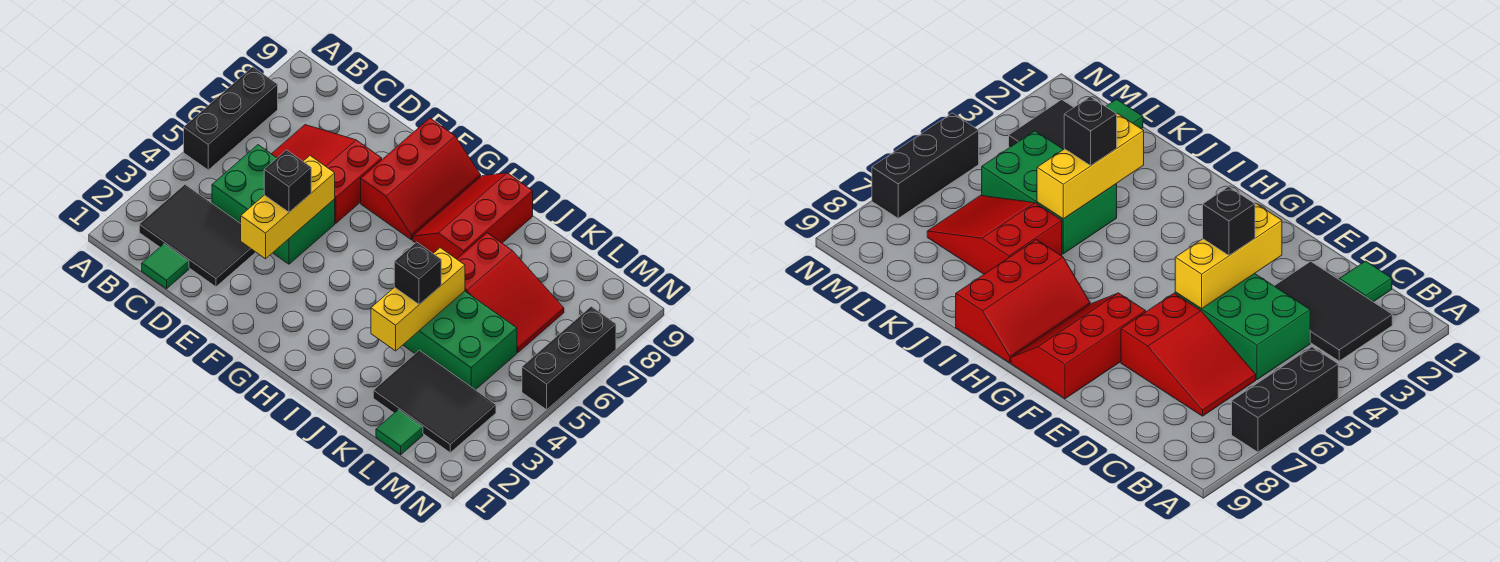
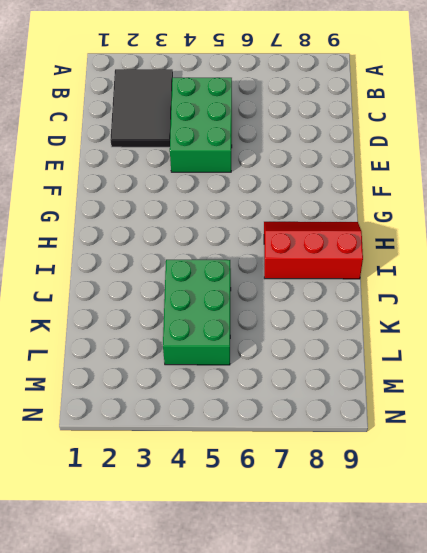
none -> black brick A5:A7 level 1
none -> green tile C1 level 1
none -> red slope C6:E7 level 1 top E

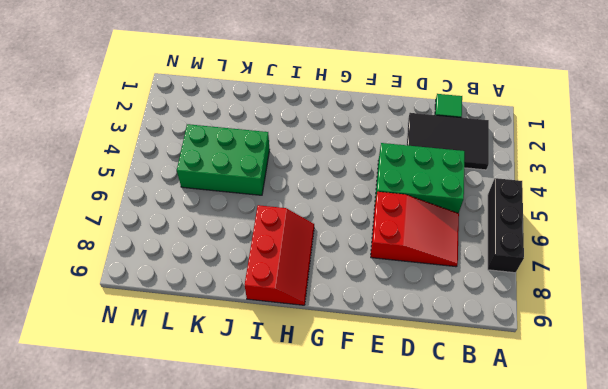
none -> red slope F7:G9 level 1 top F
none -> red slope J6:L7 level 1 top J
none -> black tile K2:M3 level 1

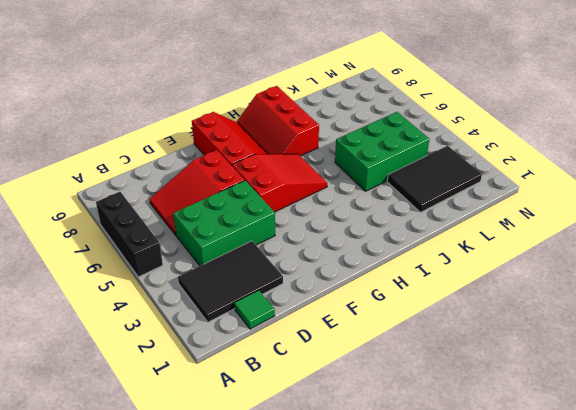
red slope F5:H6 level 1 top F -> red slope J6:L7 level 1 top J
none -> green tile L1 level 1
none -> black brick N5:N7 level 1
none -> yellow brick E3:E5 level 2

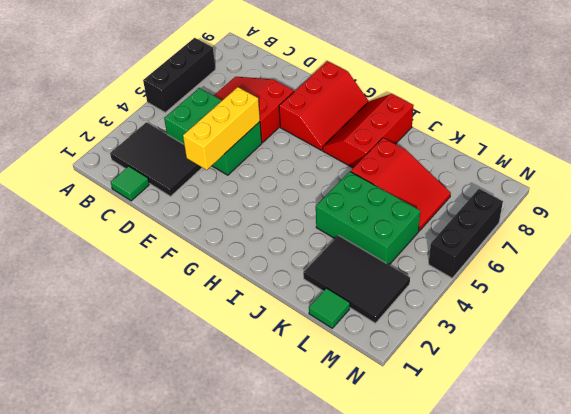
none -> yellow brick J3:J5 level 2
none -> black brick E4 level 3
none -> black brick J4 level 3

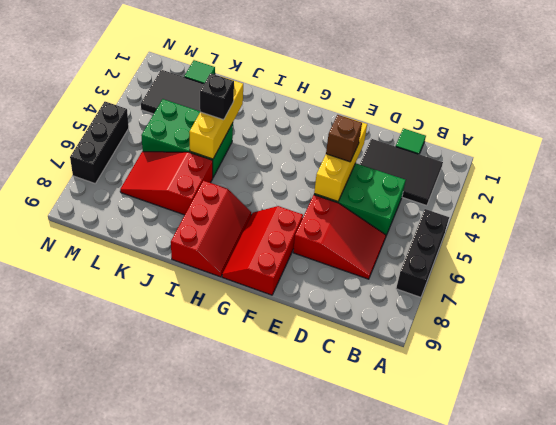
brown brick E4 level 3 -> black brick E4 level 3

